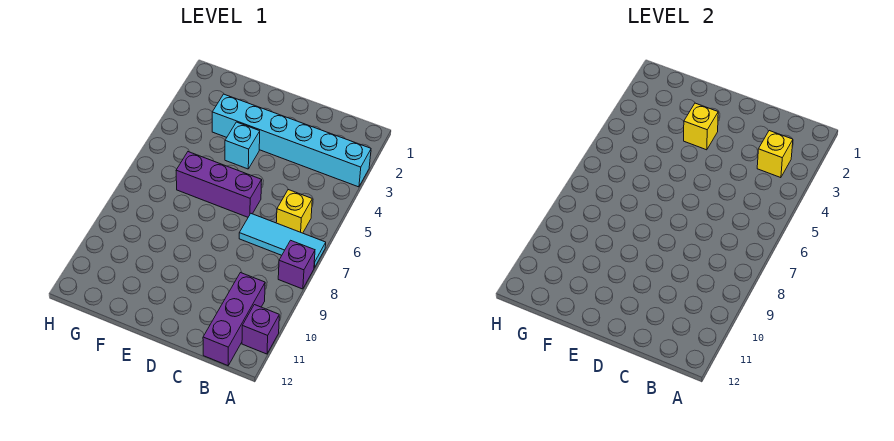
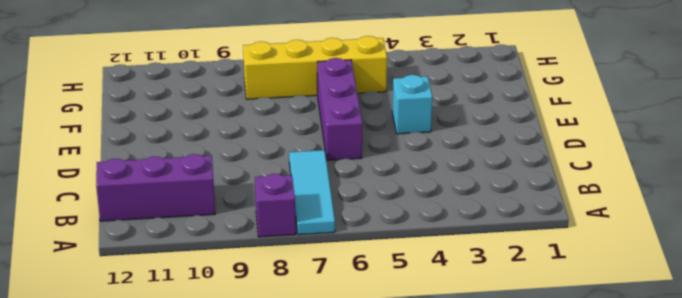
yellow brick G5:G8 level 1 -> none
none -> cyan brick A3:F3 level 1
none -> purple brick A11 level 1

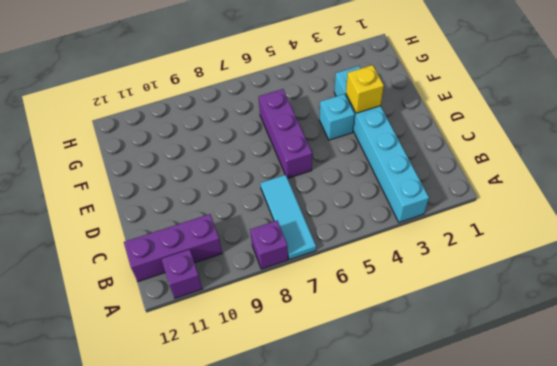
none -> yellow brick B6 level 1
none -> yellow brick B3 level 2

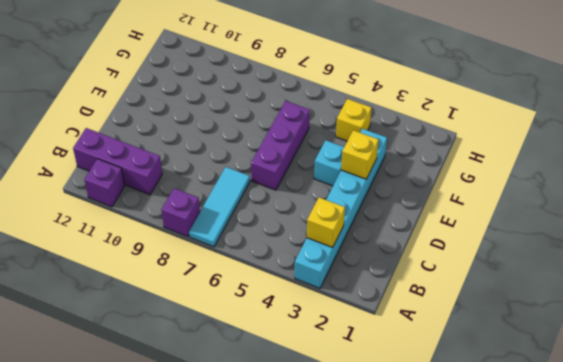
yellow brick G4 level 1 -> yellow brick B6 level 1

